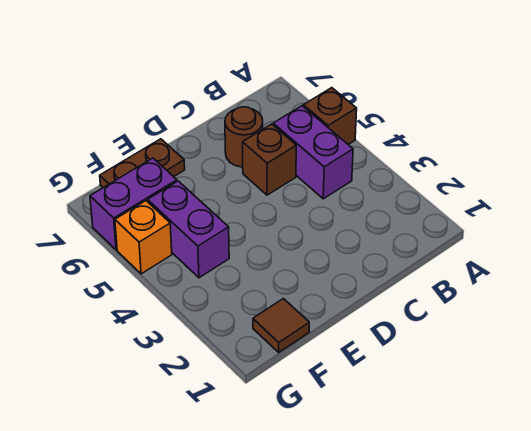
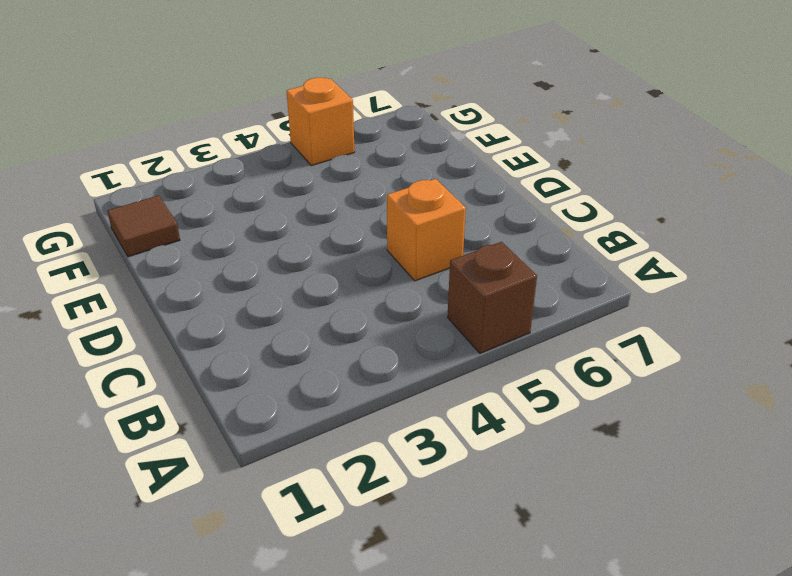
orange brick C5 level 1 -> brown brick C5 level 1
none -> purple brick B4:B5 level 1
none -> brown round brick C6 level 1

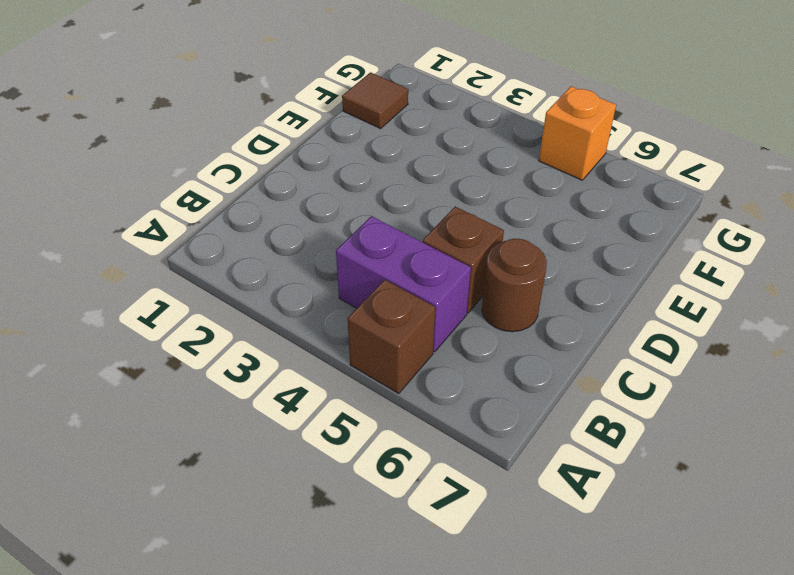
none -> brown plate E7:F7 level 1
none -> purple brick F4:F5 level 1

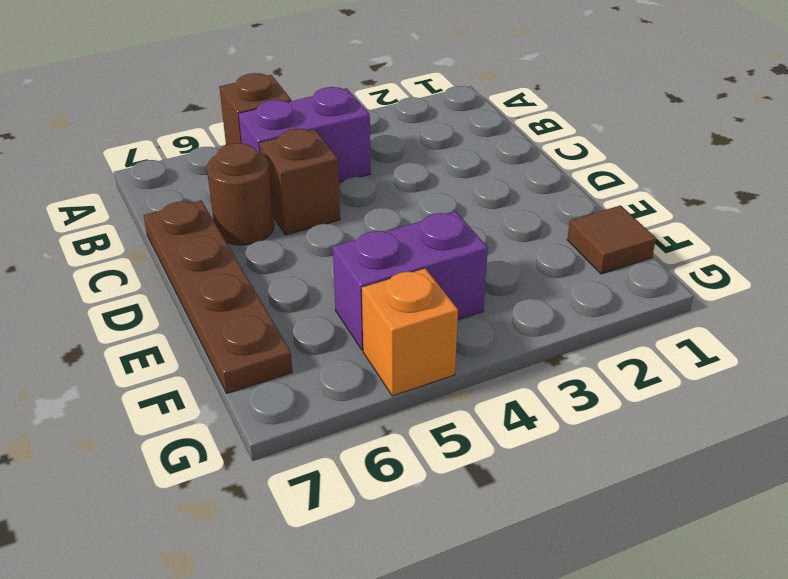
brown plate C7:F7 level 1 -> brown plate E7:F7 level 1
none -> purple brick F6:G6 level 1

